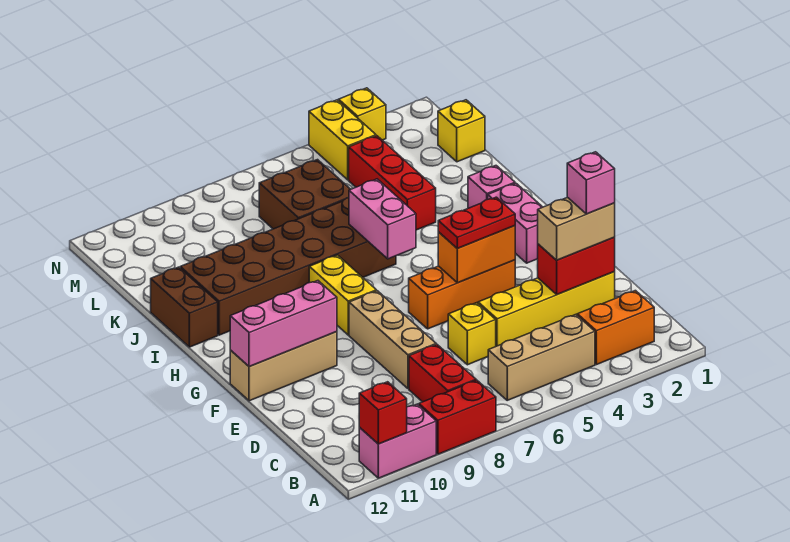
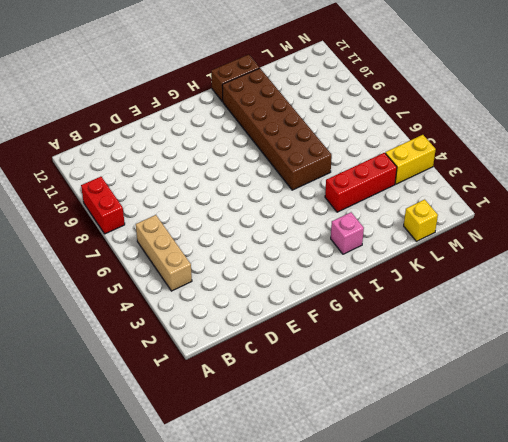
none -> pink brick A10:A11 level 1
none -> orange brick B2:B3 level 1
none -> red brick B8:C8 level 1

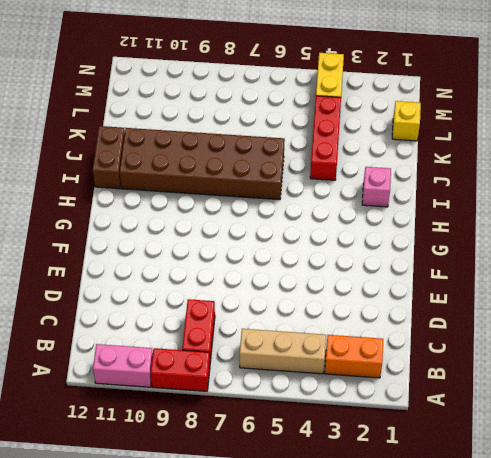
none -> yellow brick D2:D5 level 1
none -> yellow brick D6 level 1
none -> tan brick D8:F8 level 1

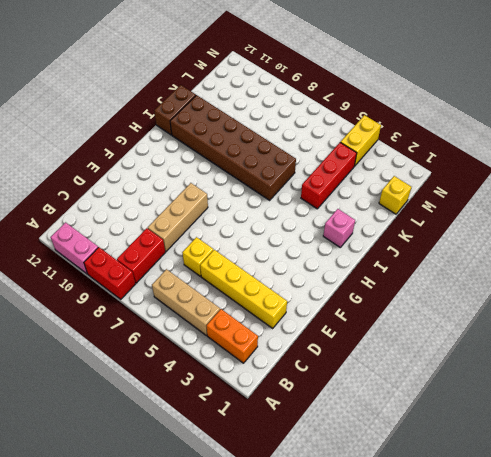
none -> orange brick F4:F6 level 1
none -> tan brick F10:F12 level 1
none -> pink brick G2:H2 level 1

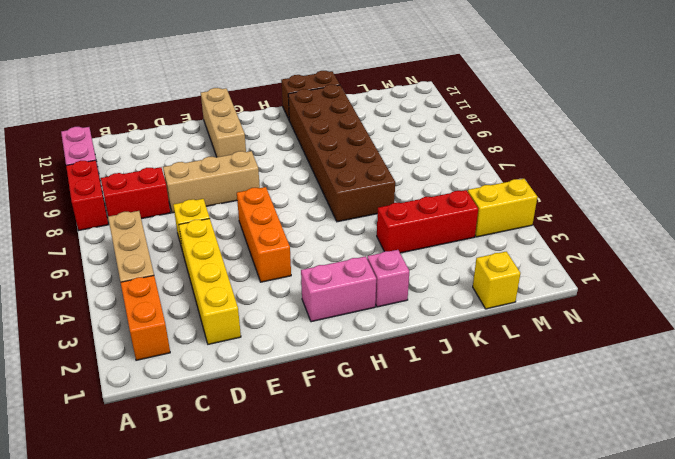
none -> yellow brick G8:H8 level 1
none -> brown brick K6:L7 level 1
none -> yellow brick N3 level 1

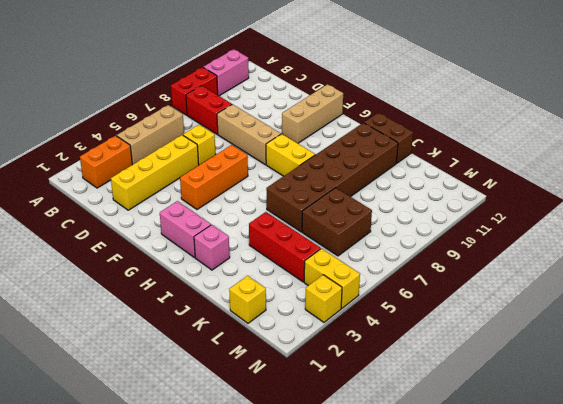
none -> red brick A11 level 2
none -> red brick D2:D3 level 2
none -> orange brick F4:F5 level 2

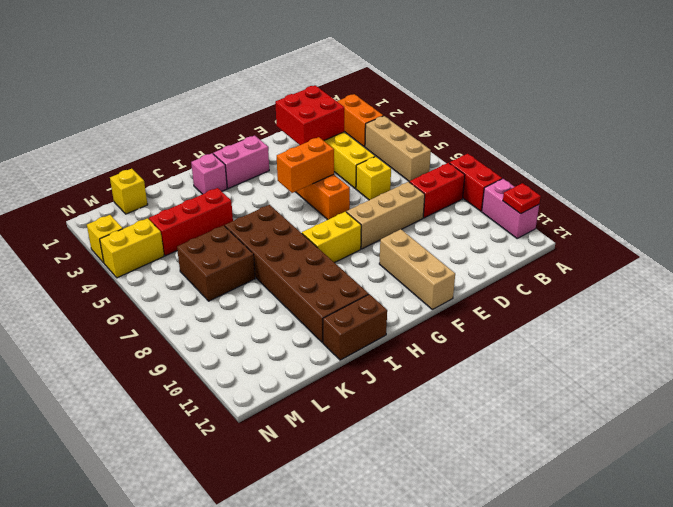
red plate A11 level 2 -> red brick A11 level 2
red brick D2:E3 level 2 -> red brick D2:D3 level 2
orange brick F5:G5 level 2 -> orange brick F4:F5 level 2
none -> pink brick F10:F12 level 2
none -> pink brick H6:I6 level 2
none -> tan brick D2:D3 level 3

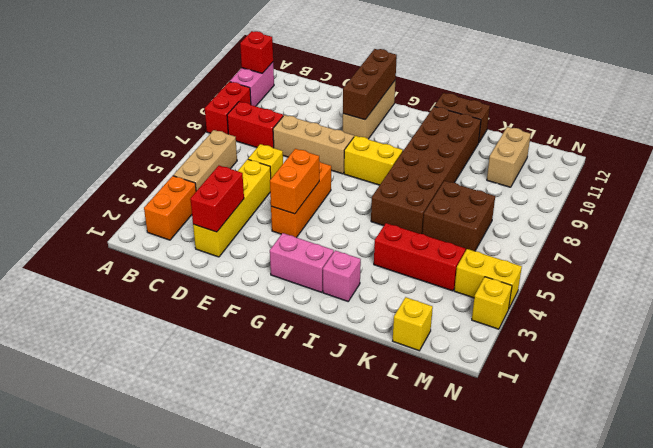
brown brick F10:F12 level 2 -> pink brick F10:F12 level 2
tan brick L10:L11 level 1 -> tan brick D2:D3 level 3
none -> pink brick H6:I6 level 2
none -> red plate F4:F5 level 3
none -> pink brick D2 level 4

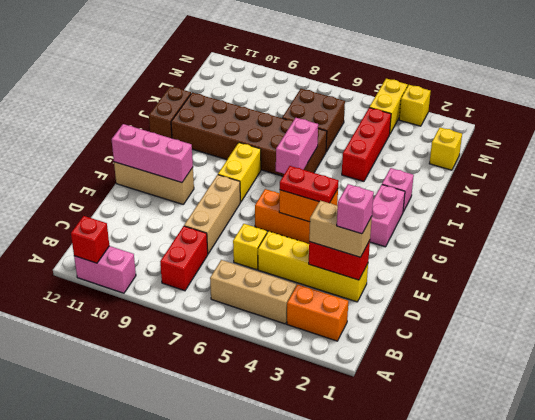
none -> red brick A8:A9 level 1

